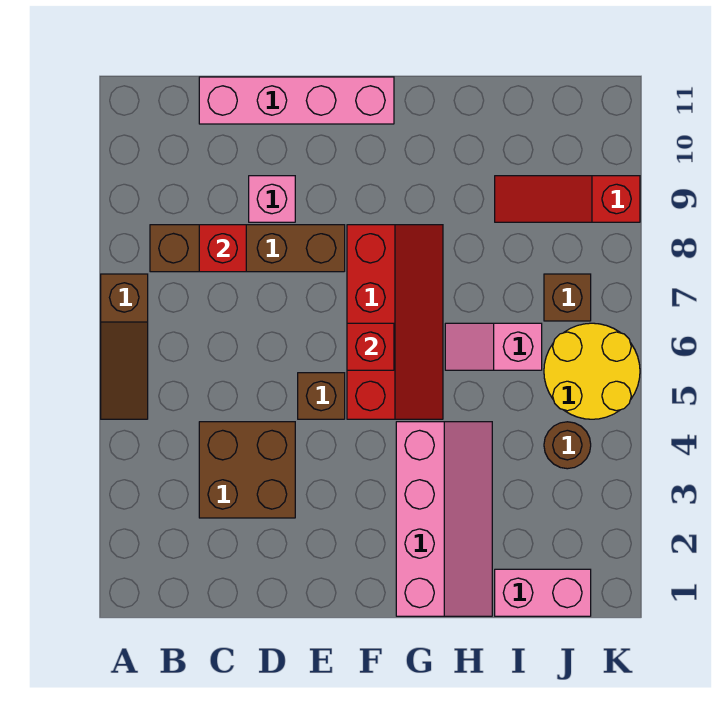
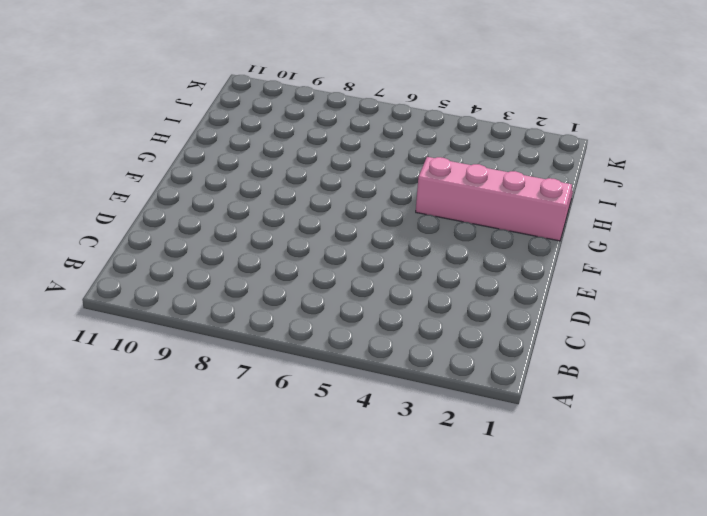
none -> brown slope A5:A7 level 1 top 7
none -> brown brick B8:E8 level 1
none -> brown brick C3:D4 level 1

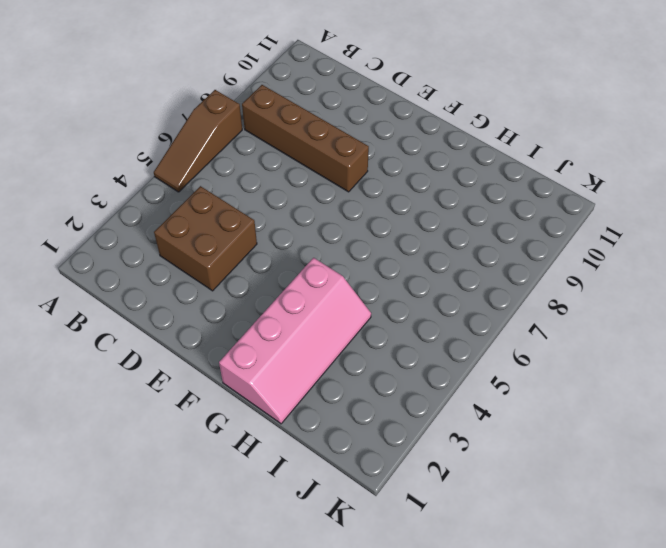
none -> pink brick C11:F11 level 1
none -> pink brick D9 level 1
none -> brown brick E5 level 1

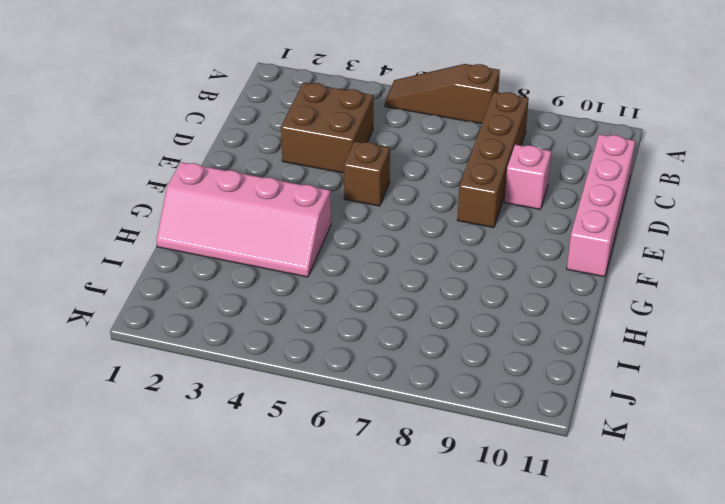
none -> red slope F5:G8 level 1 top F
none -> pink slope H6:I6 level 1 top I
none -> pink brick I1:J1 level 1

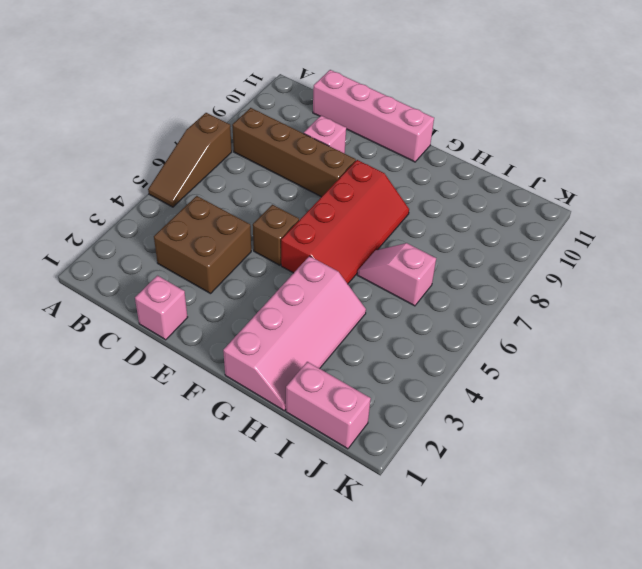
pink brick D1 level 1 -> none
none -> red slope I9:K9 level 1 top K
none -> brown round brick J4 level 1
none -> yellow round brick J5:K6 level 1

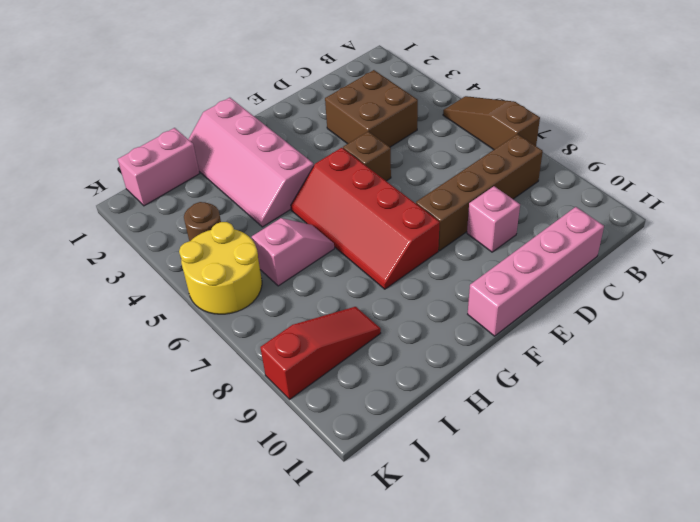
none -> brown brick J7 level 1
none -> red brick C8 level 2
none -> red brick F6 level 2

